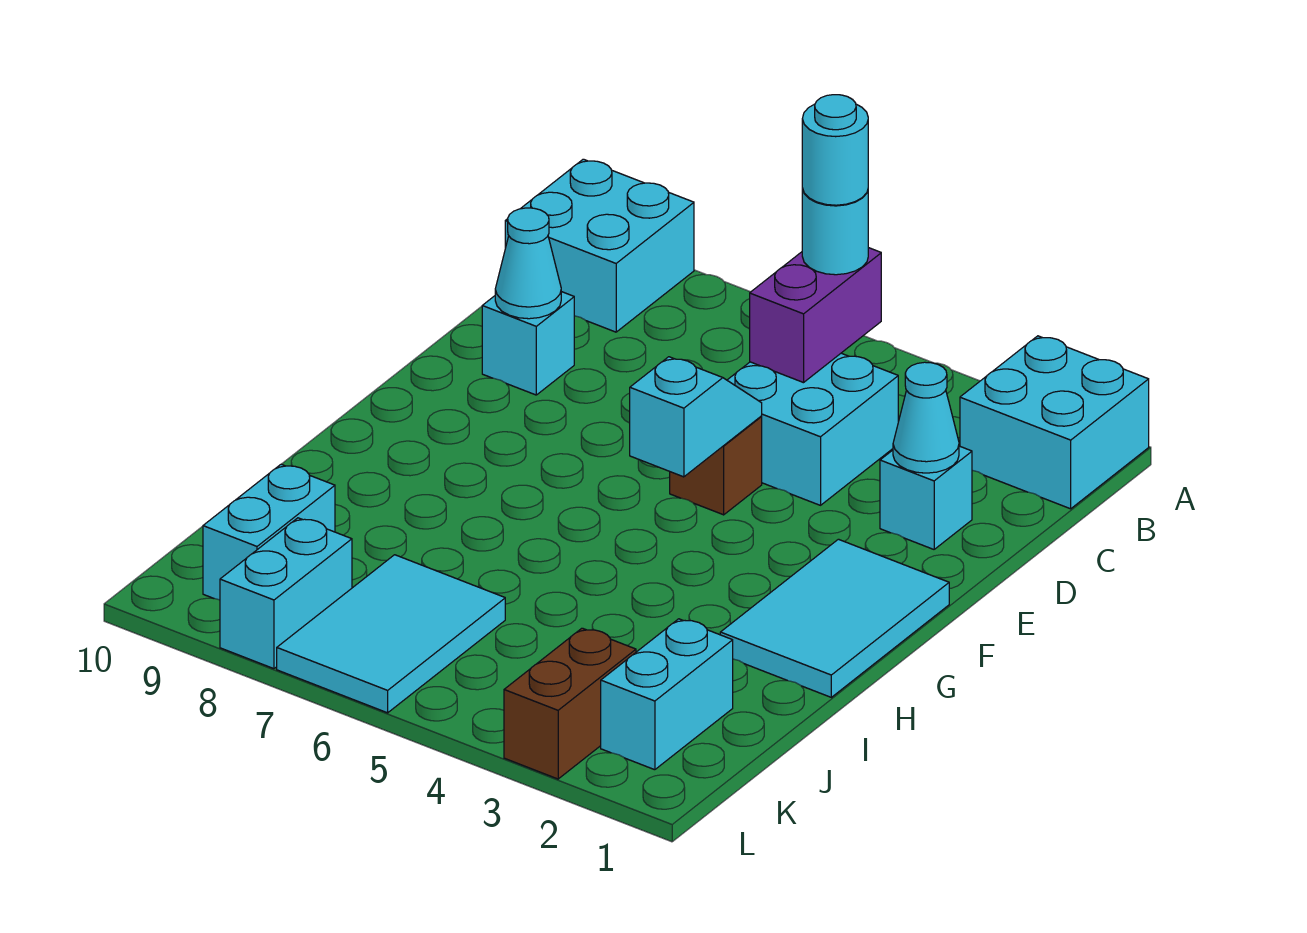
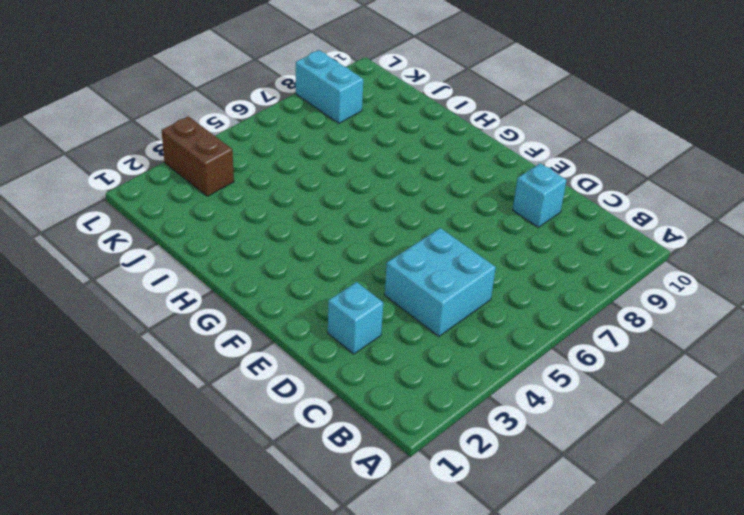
none -> cyan brick A1:B2 level 1
none -> cyan brick A9:B10 level 1
none -> brown brick E5 level 1

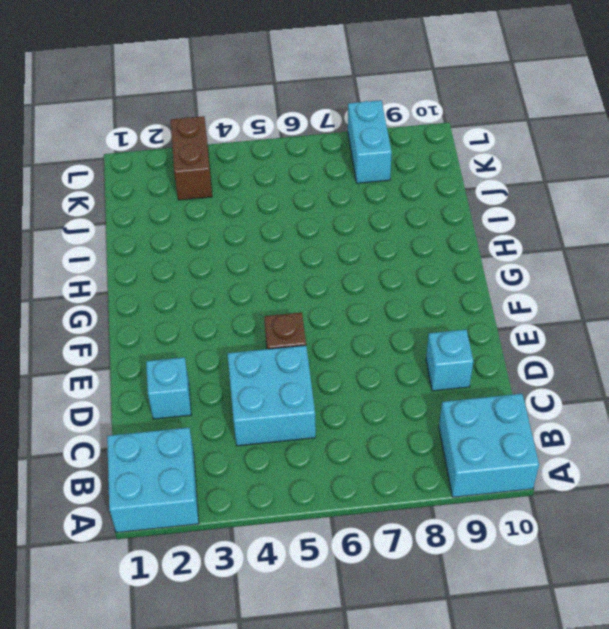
none -> cyan tile F1:H2 level 1
none -> cyan brick J2:K2 level 1
none -> cyan tile J6:L7 level 1

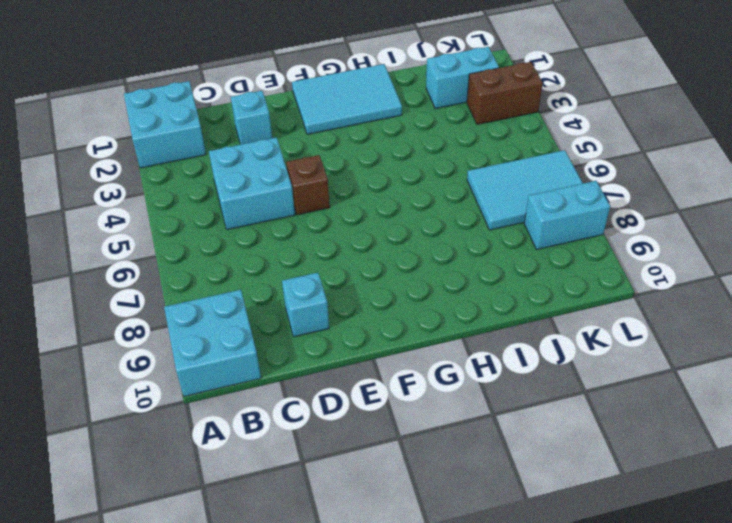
none -> cyan brick J9:K9 level 1
none -> purple brick B5:C5 level 2
none -> cyan cone D2 level 2

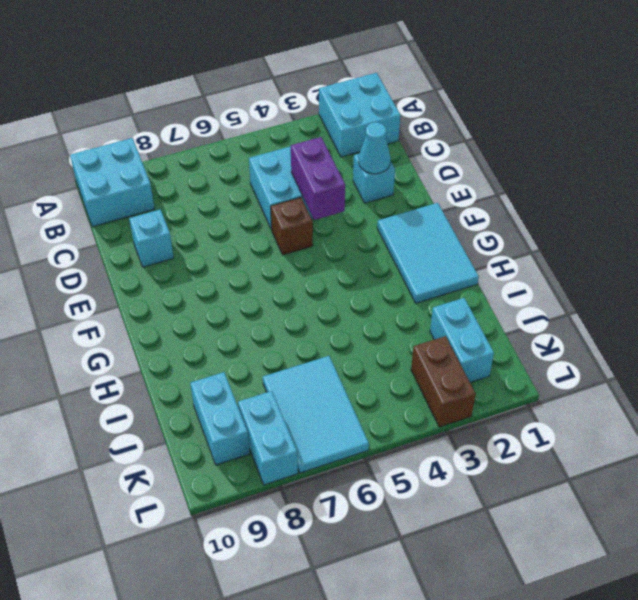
purple brick D4:E4 level 2 -> purple brick B5:C5 level 2
none -> cyan cone D9 level 2
none -> cyan slope E5:F5 level 2 top F
none -> cyan round brick B5 level 3

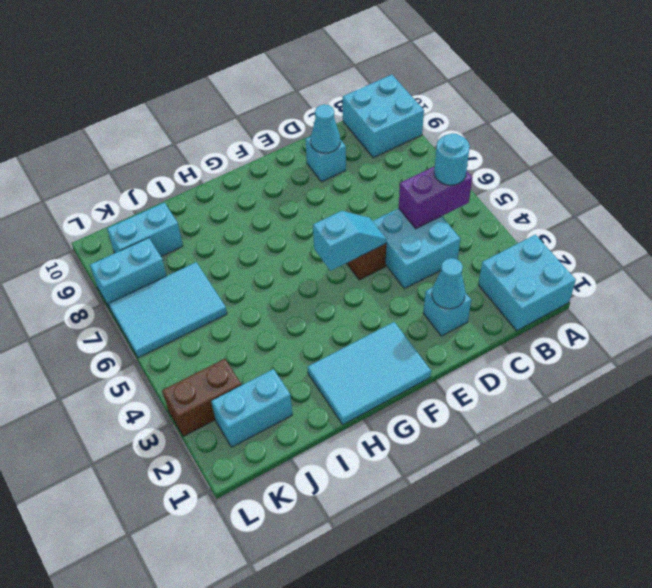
none -> cyan round brick B5 level 4

